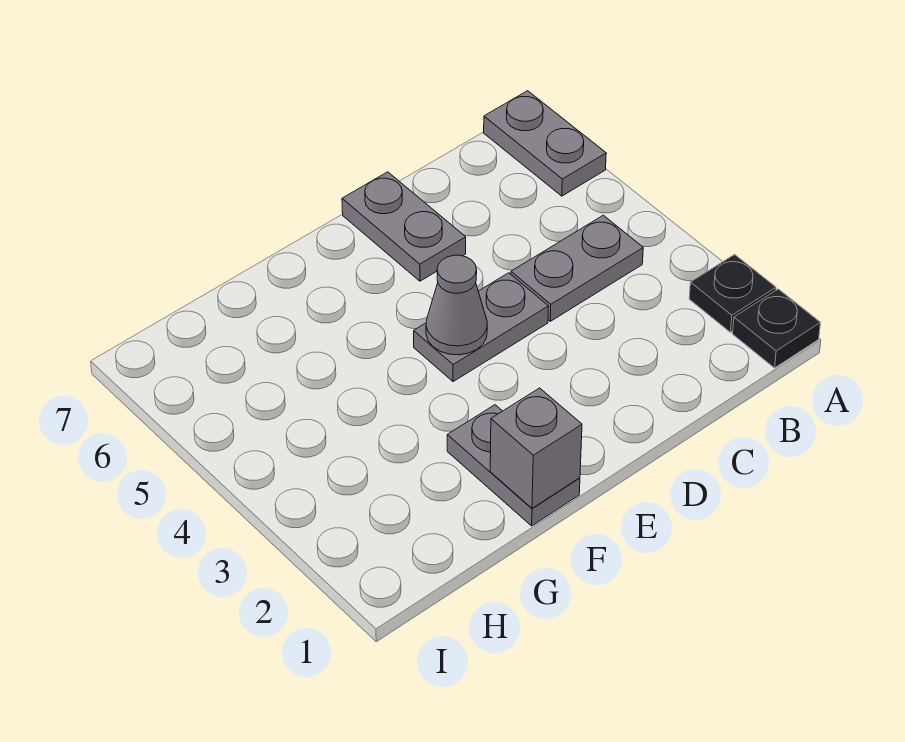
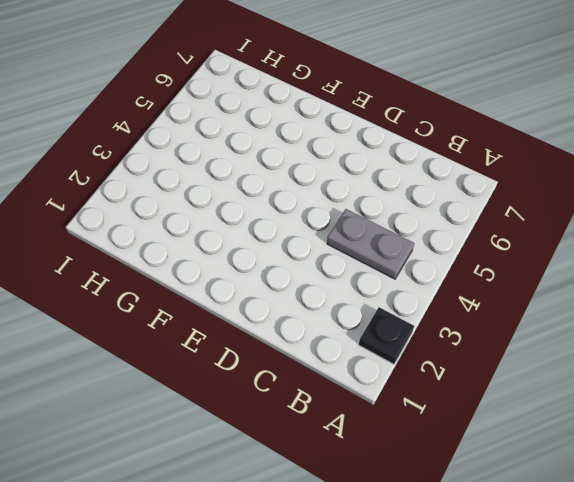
none -> black plate A1 level 1
none -> grey plate A6:A7 level 1

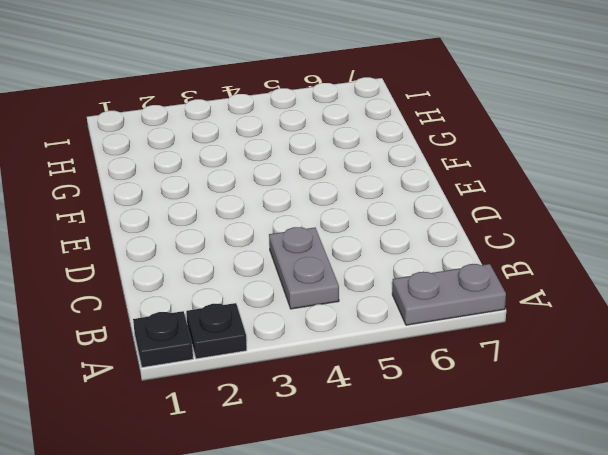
none -> grey plate D4:E4 level 1
none -> grey plate D6:D7 level 1

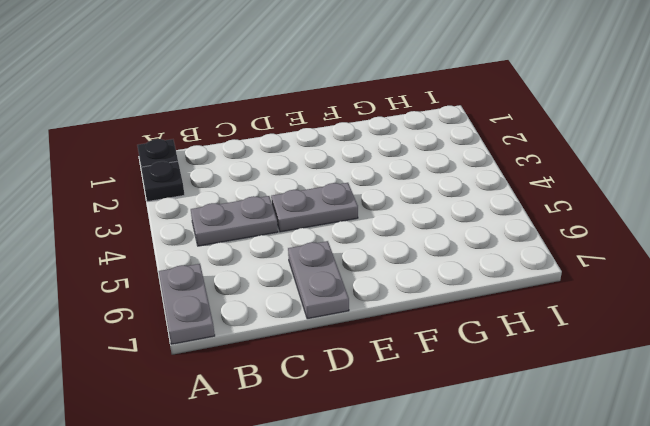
none -> grey plate F1:F2 level 1
none -> grey cone E4 level 2

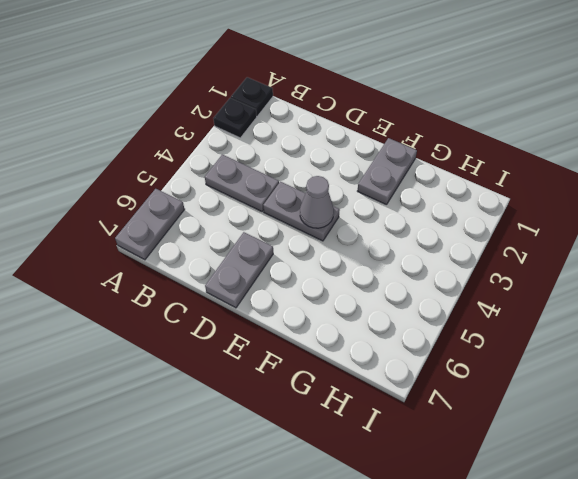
none -> grey brick F1 level 2

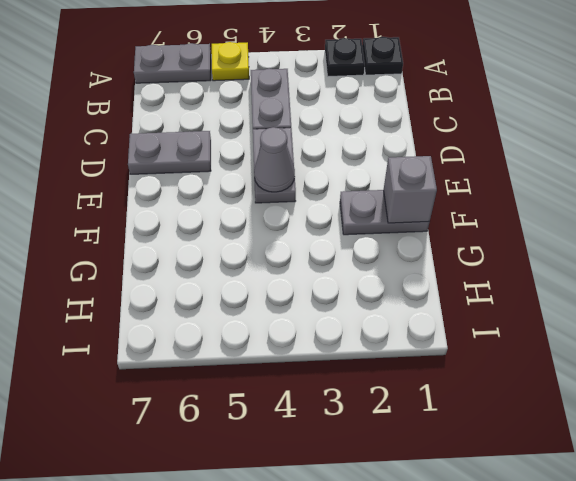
yellow plate A5 level 1 -> none

